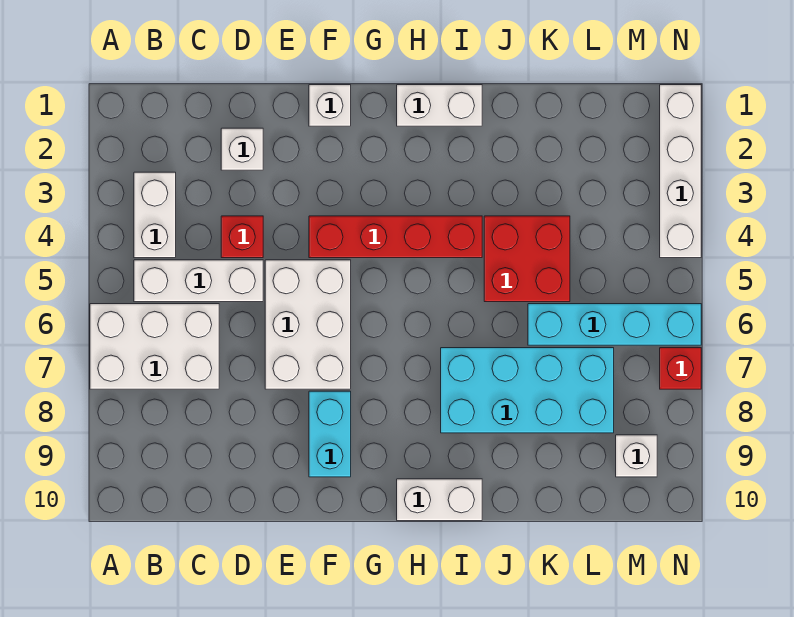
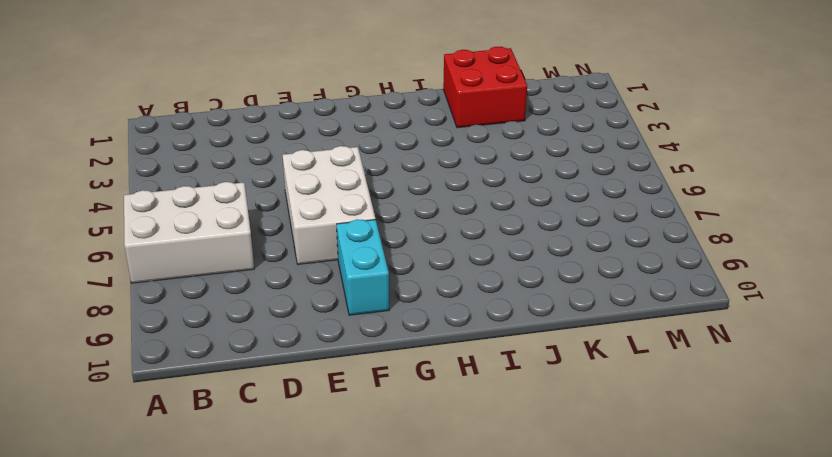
red brick J1:K2 level 1 -> red brick J4:K5 level 1
none -> white brick B3:B4 level 1
none -> white brick B5:D5 level 1
none -> white brick D2 level 1

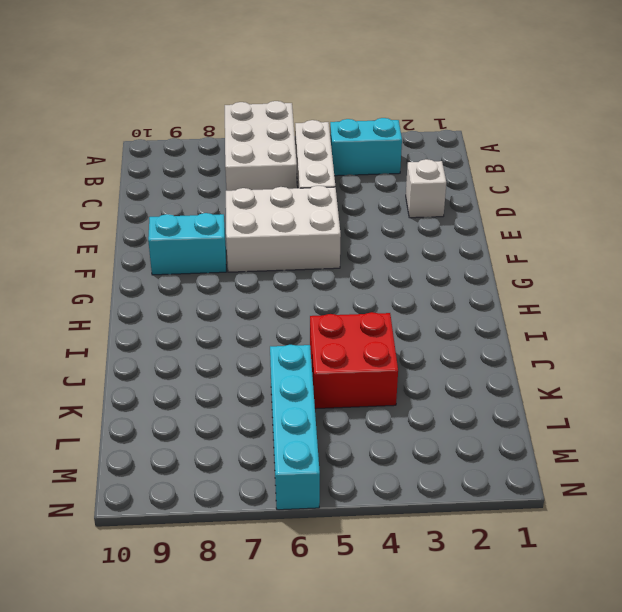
cyan brick B3:B4 level 1 -> white brick B3:B4 level 1
none -> red brick D4 level 1
none -> white brick F1 level 1
none -> red brick F4:I4 level 1

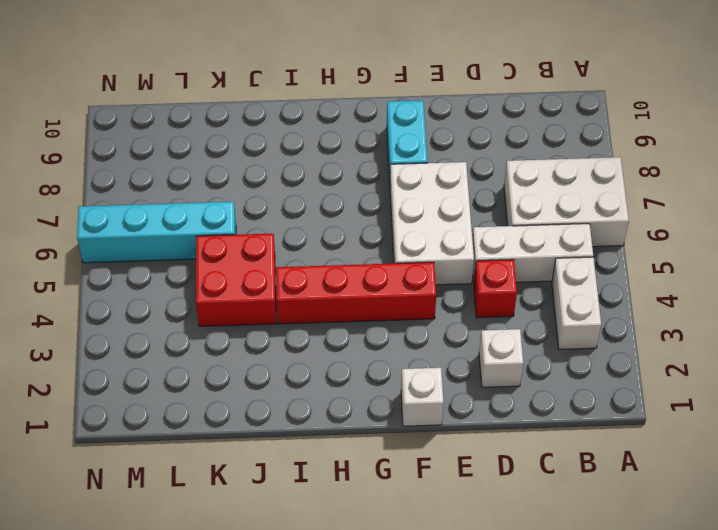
none -> white brick H1:I1 level 1
none -> white brick H10:I10 level 1
none -> cyan brick I7:L8 level 1

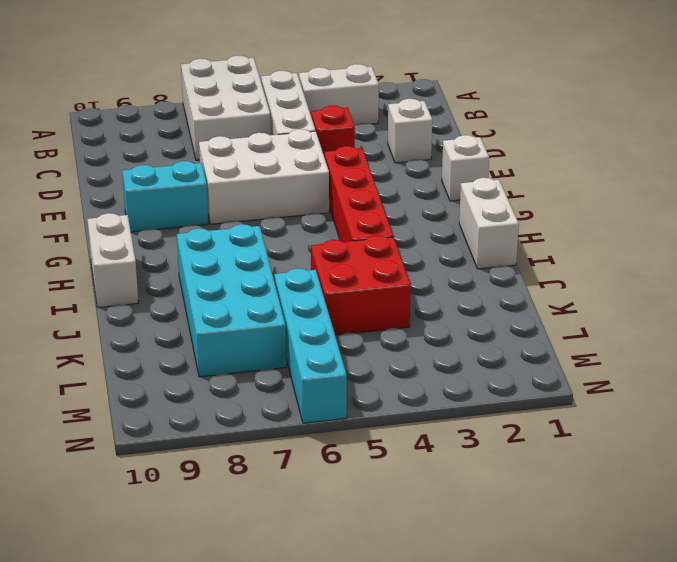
none -> white brick M9 level 1
none -> white brick N1:N4 level 1
none -> red brick N7 level 1

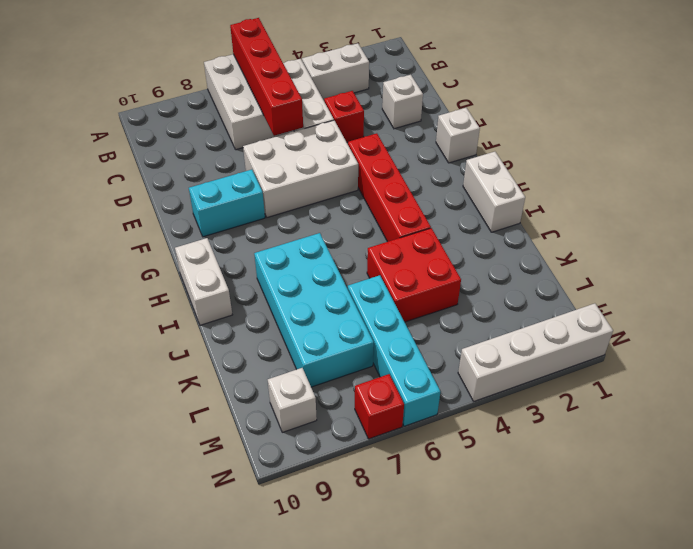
red brick A6:D6 level 2 -> none

